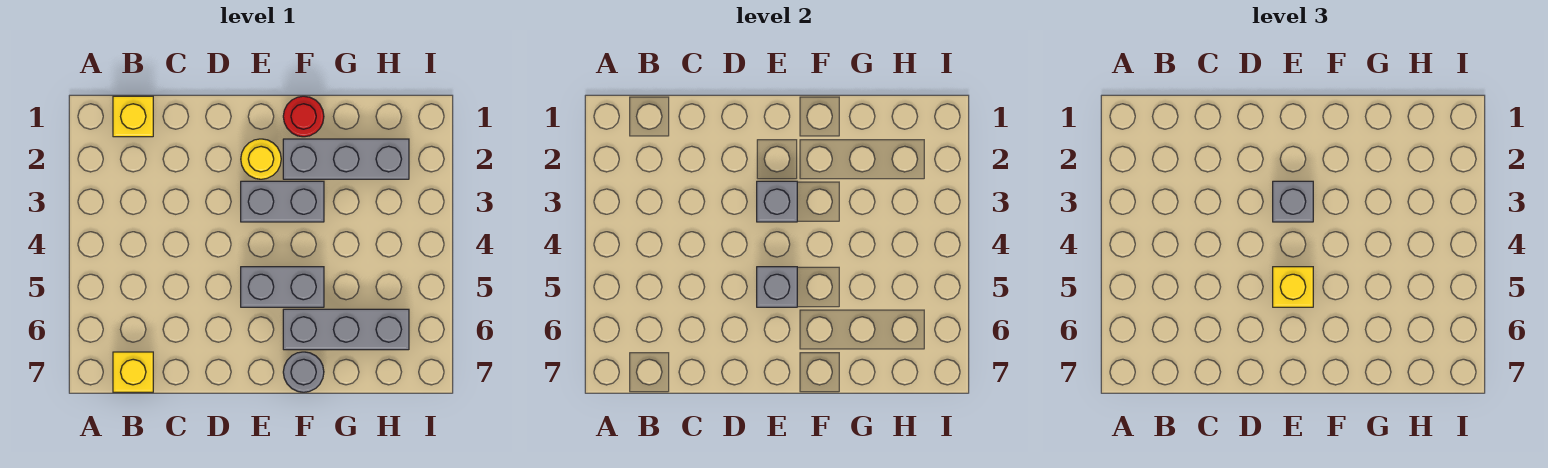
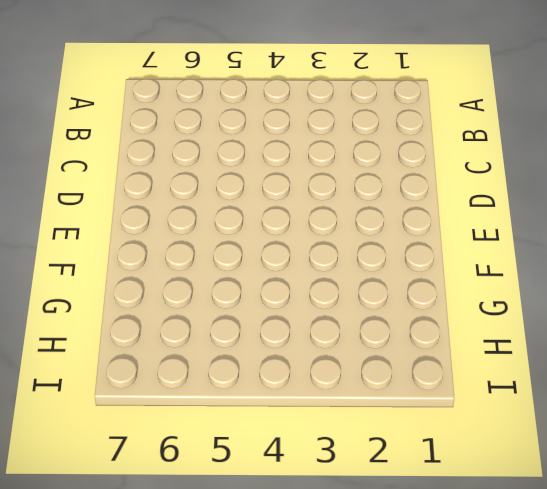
none -> yellow brick B1 level 1
none -> yellow brick B7 level 1
none -> yellow round brick E2 level 1

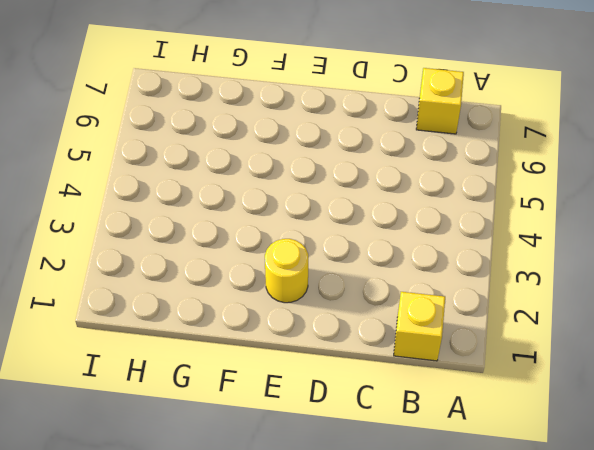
none -> grey brick E3:F3 level 1
none -> grey brick E5:F5 level 1
none -> red round brick F1 level 1

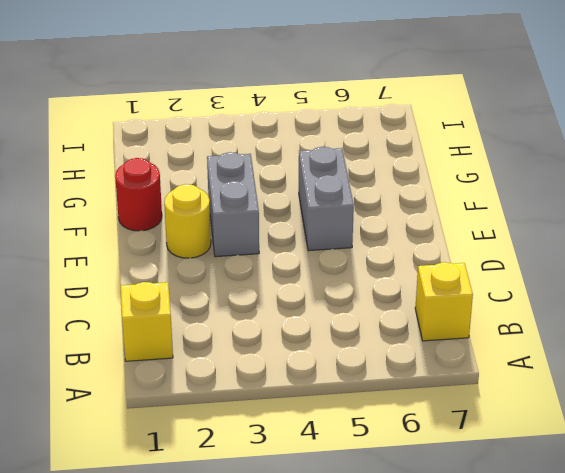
none -> grey brick F2:H2 level 1
none -> grey brick F6:H6 level 1
none -> grey round brick F7 level 1

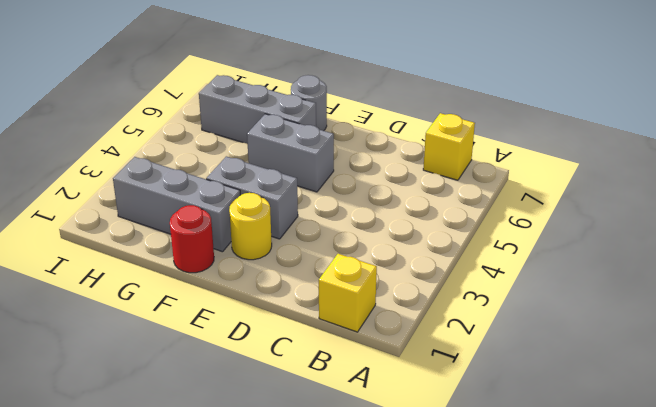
none -> grey brick E3 level 2
none -> grey brick E5 level 2
none -> grey brick E3 level 3

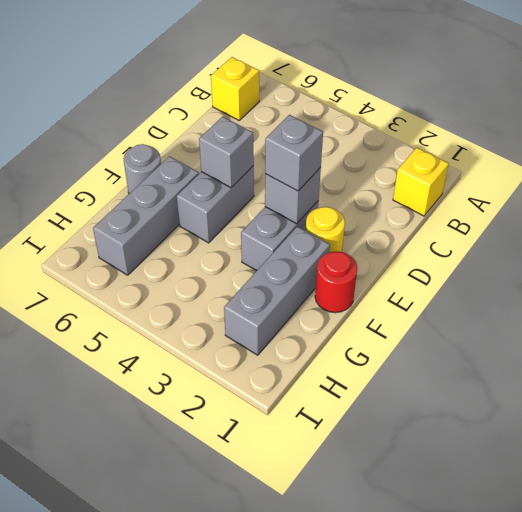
none -> yellow brick E5 level 3

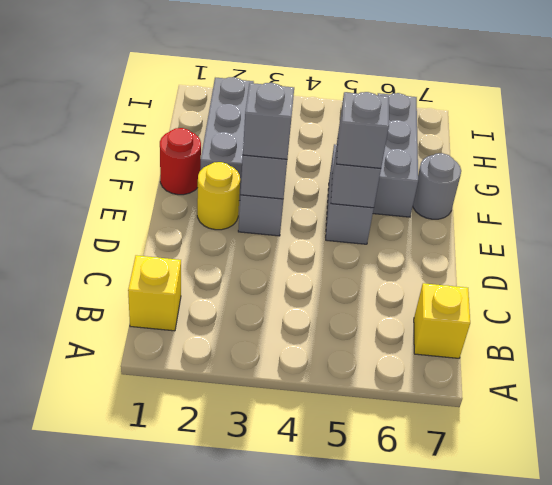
grey brick E5 level 3 -> yellow brick E5 level 3

